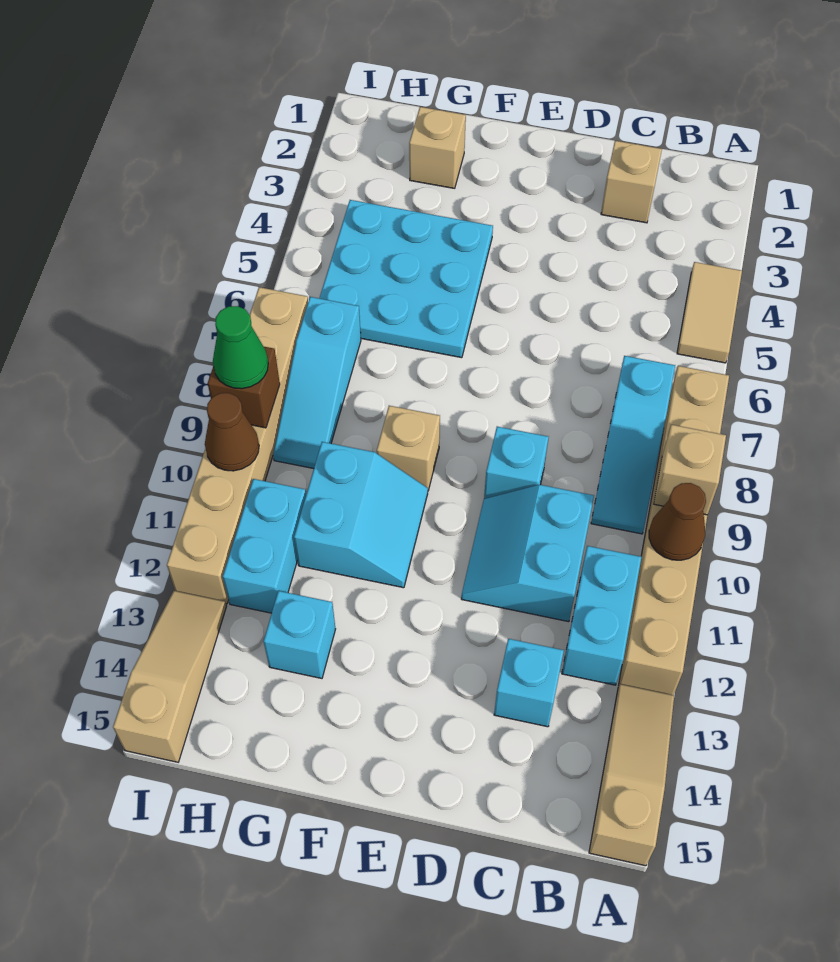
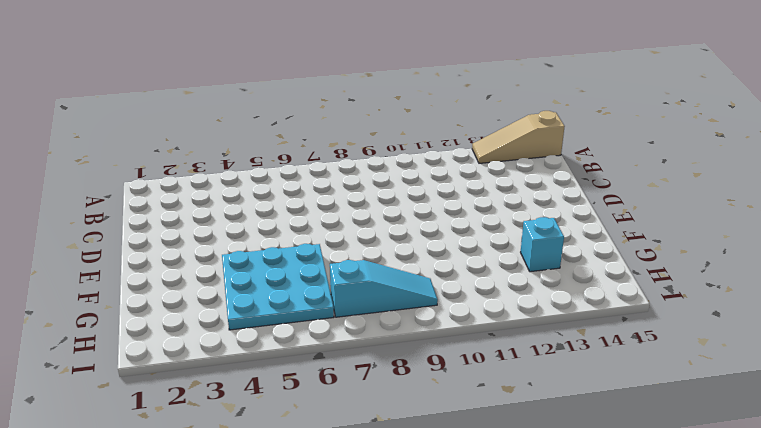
none -> tan tile A4:A5 level 1
none -> tan brick A7:A12 level 1
none -> cyan slope B7:B9 level 1 top 7

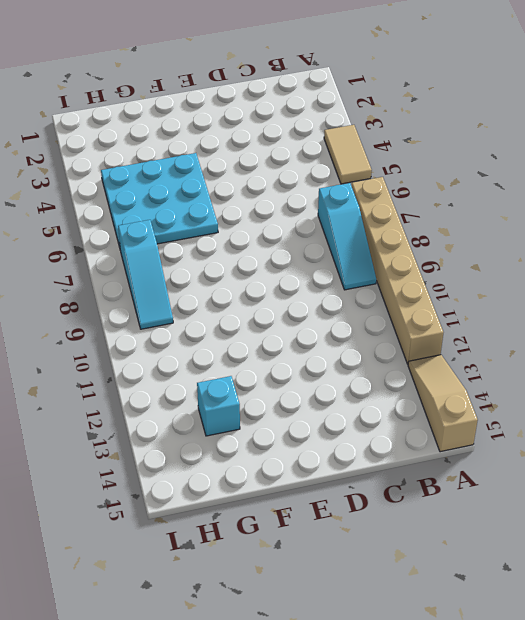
none -> cyan brick B11:B12 level 1
none -> tan brick C2 level 1
none -> cyan slope C10:D11 level 1 top C

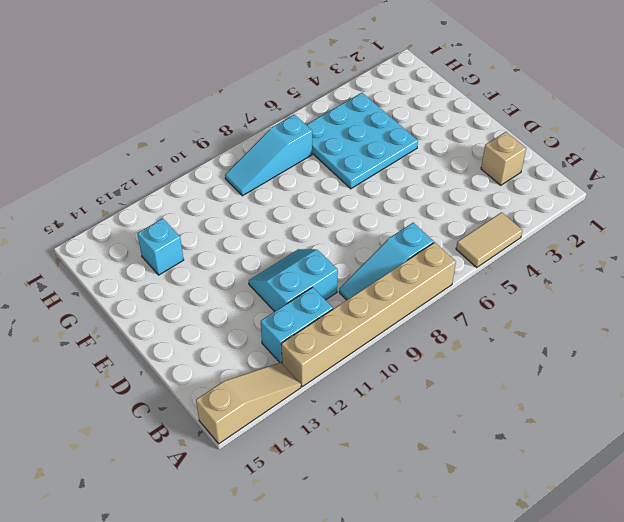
none -> cyan brick C13 level 1
none -> cyan brick D9 level 1
none -> tan brick F9 level 1

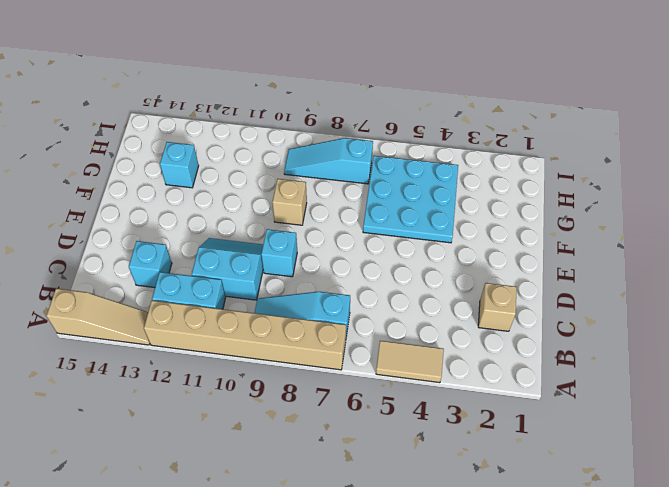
none -> cyan slope F10:G11 level 1 top G
none -> tan brick G2 level 1
none -> cyan brick H11:H12 level 1

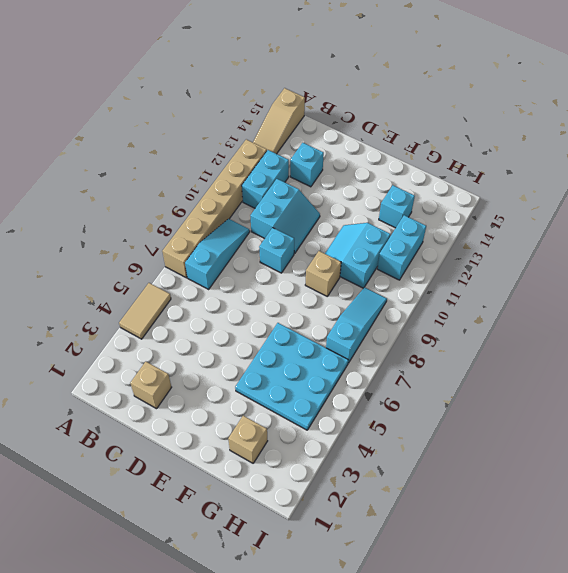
none -> tan brick I7:I12 level 1
none -> tan slope I13:I15 level 1 top 15
none -> tan brick A9 level 2

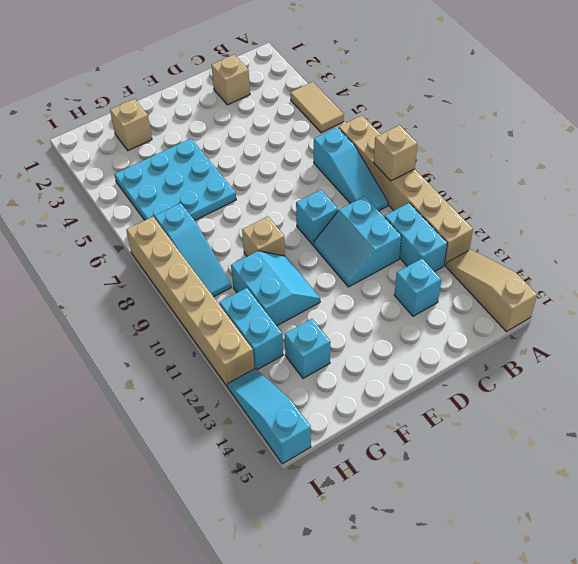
cyan slope I13:I15 level 1 top 15 -> tan slope I13:I15 level 1 top 15
none -> brown cone A10 level 2
none -> brown brick I9 level 2
none -> brown cone I10 level 2

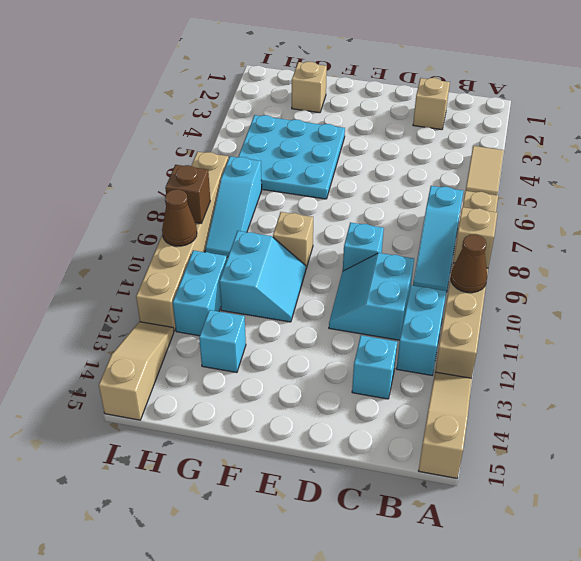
none -> green cone I9 level 3

